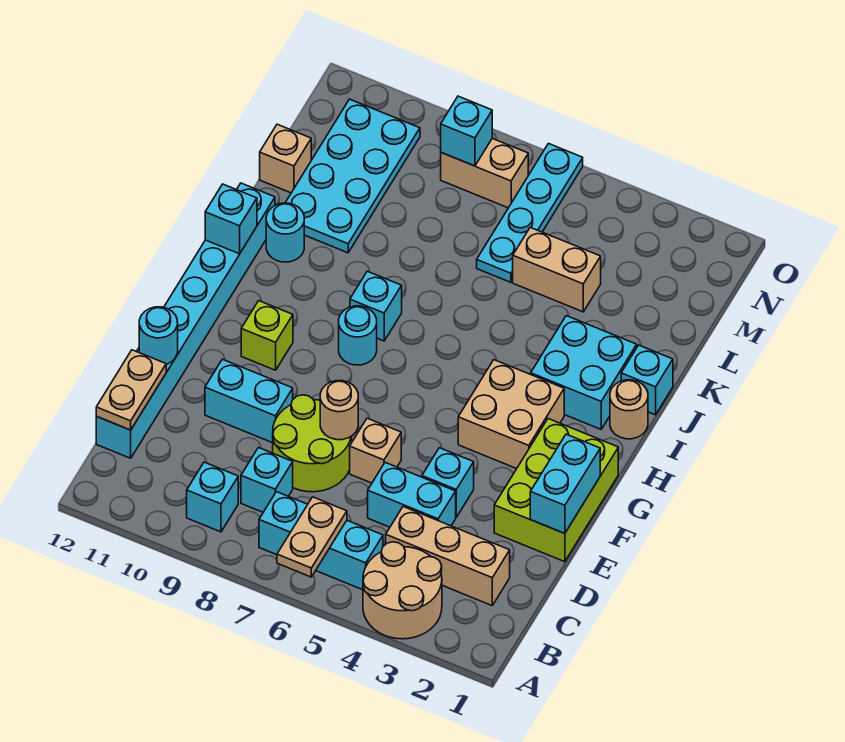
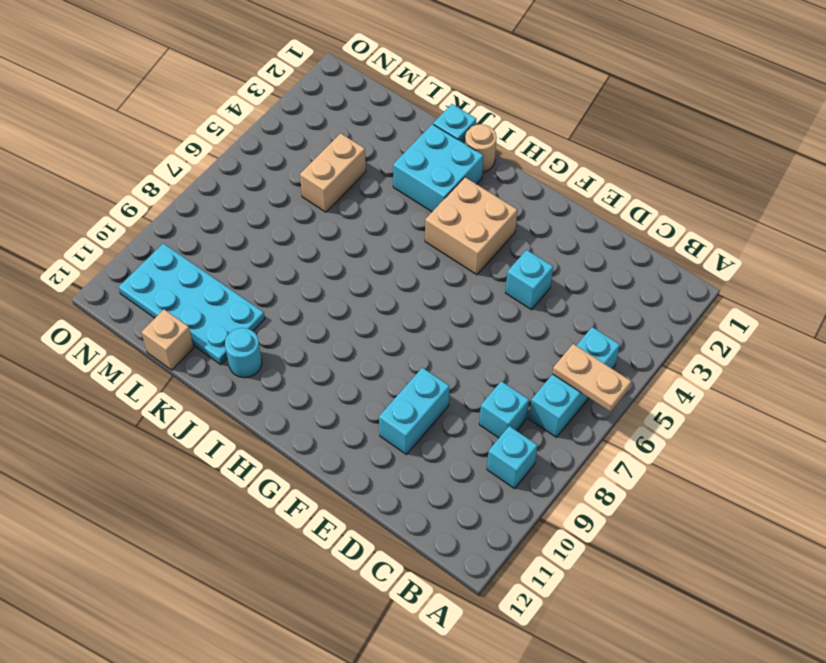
none -> tan round brick A3:B4 level 1
none -> tan brick C2:C4 level 1
none -> cyan brick C12:J12 level 1
none -> cyan brick D4:D5 level 1

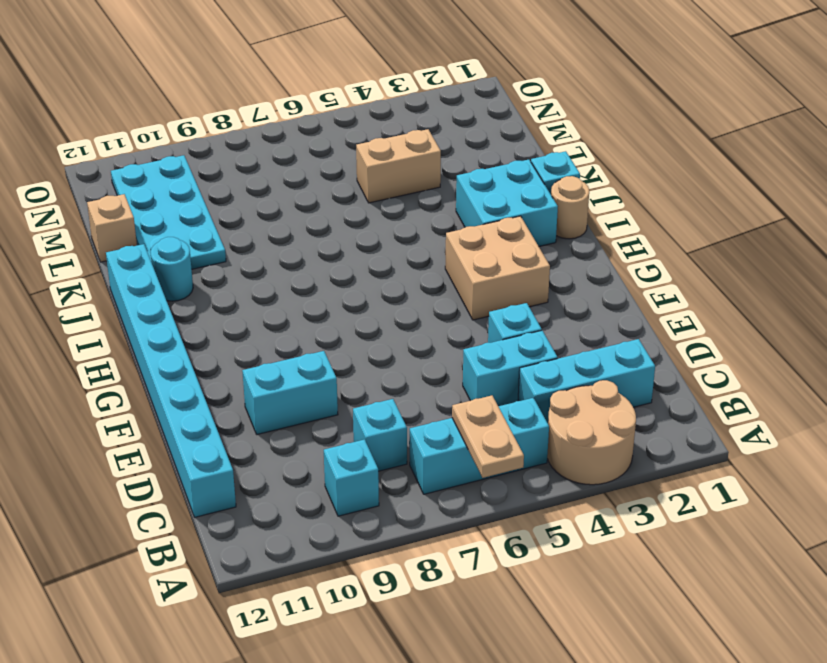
cyan brick C2:C4 level 1 -> tan brick C2:C4 level 1
none -> lime round brick D7:E8 level 1
none -> lime brick E1:G2 level 1
none -> tan brick E6 level 1
none -> lime brick G10 level 1

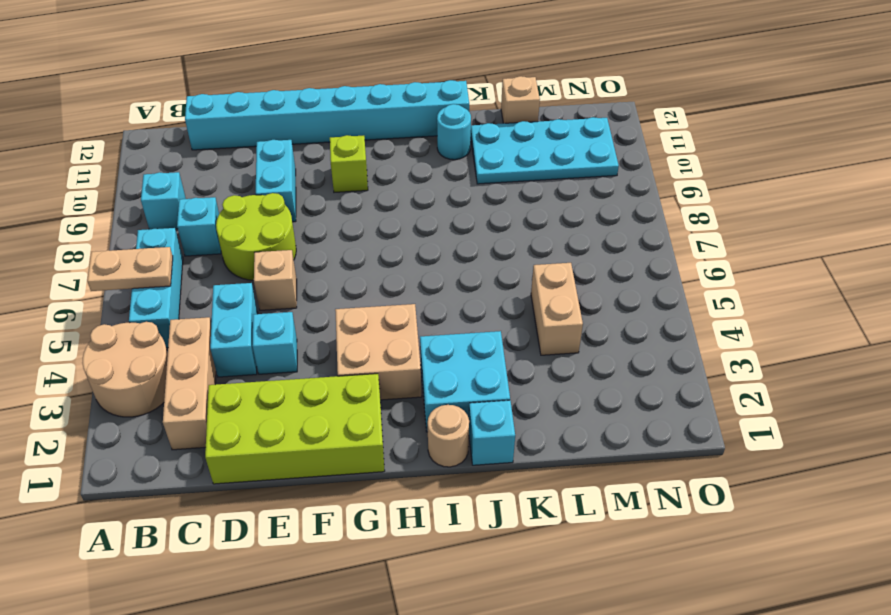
lime brick D1:G2 level 1 -> lime brick E1:G2 level 1
none -> cyan round brick H8 level 1
none -> cyan brick I8 level 1
none -> cyan plate L6:O6 level 1
none -> tan brick N7:N8 level 1

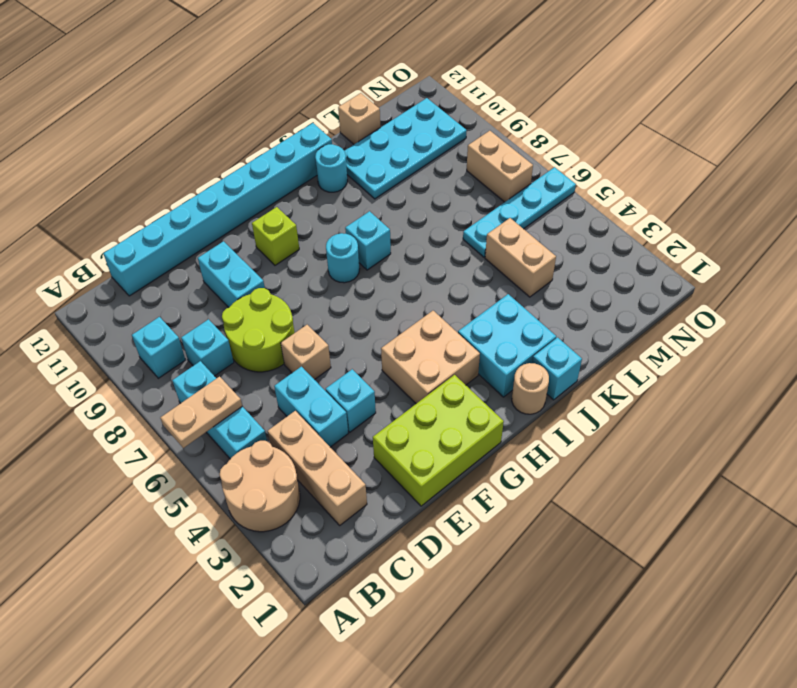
none -> tan plate C12:D12 level 2
none -> cyan brick E1:F1 level 2
none -> tan round brick E7 level 2
none -> cyan round brick E12 level 2

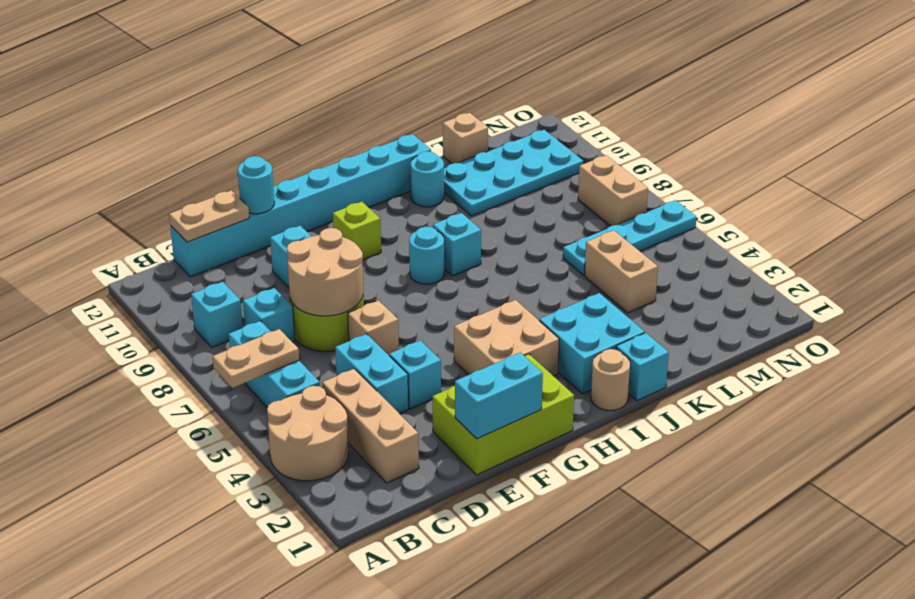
tan round brick D7:E8 level 2 -> tan round brick E7 level 2
none -> cyan brick I12 level 2
none -> cyan brick N8 level 2

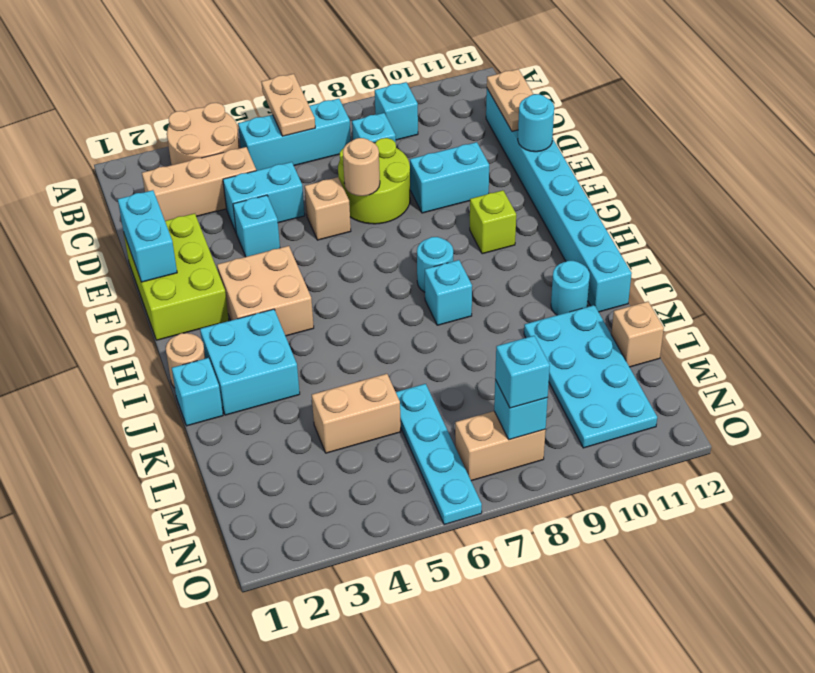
cyan brick N8 level 3 -> cyan brick I12 level 2

